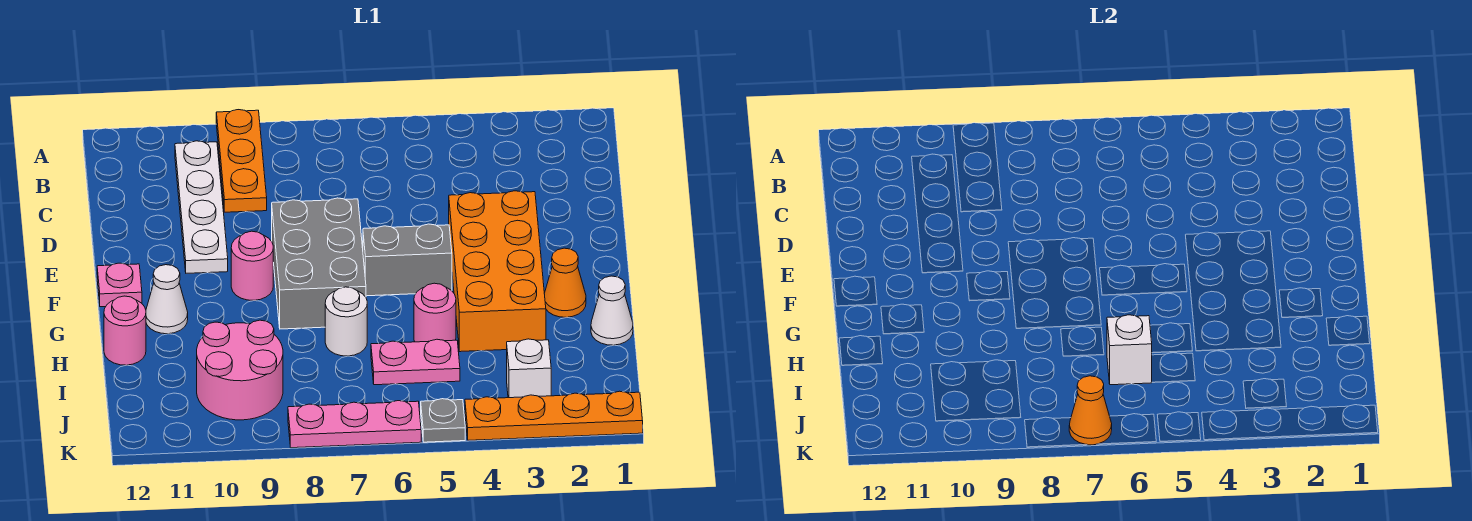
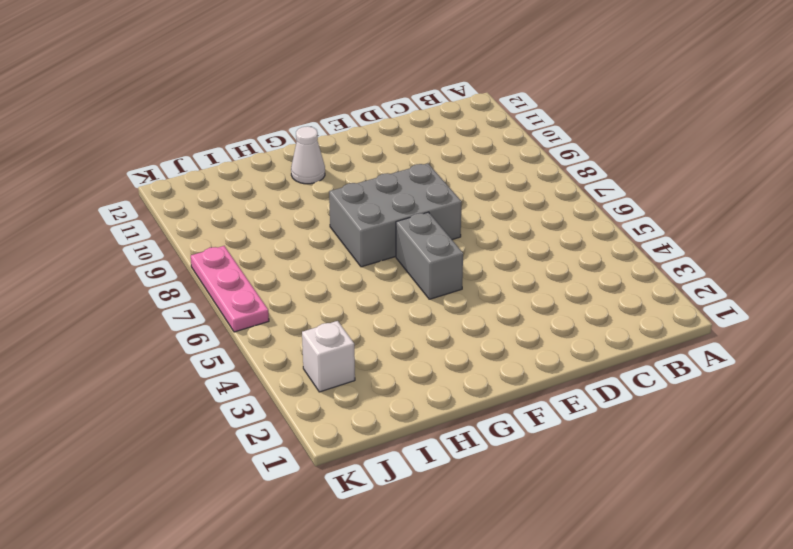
none -> orange plate A9:C9 level 1
none -> white plate B10:E10 level 1
none -> orange brick E3:H4 level 1

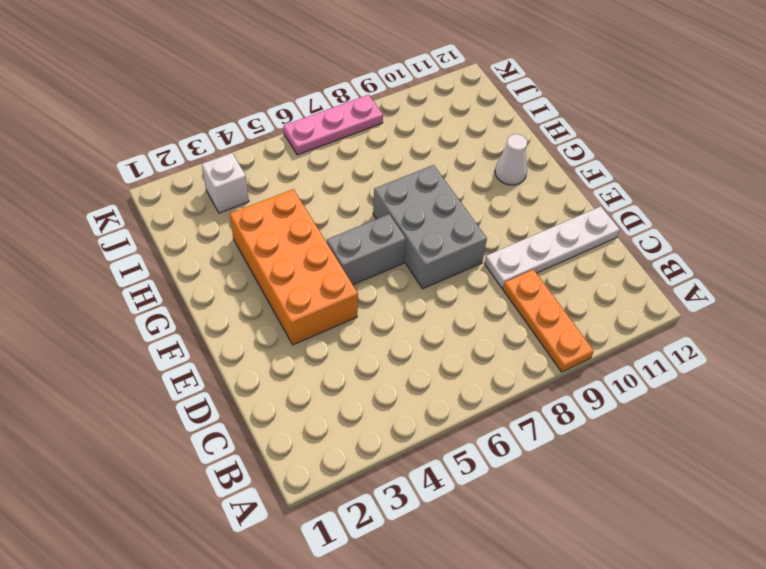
white plate D9:D12 level 1 -> white plate B10:E10 level 1
none -> pink round brick F9 level 1
none -> pink plate F12 level 1
none -> orange cone G2 level 1

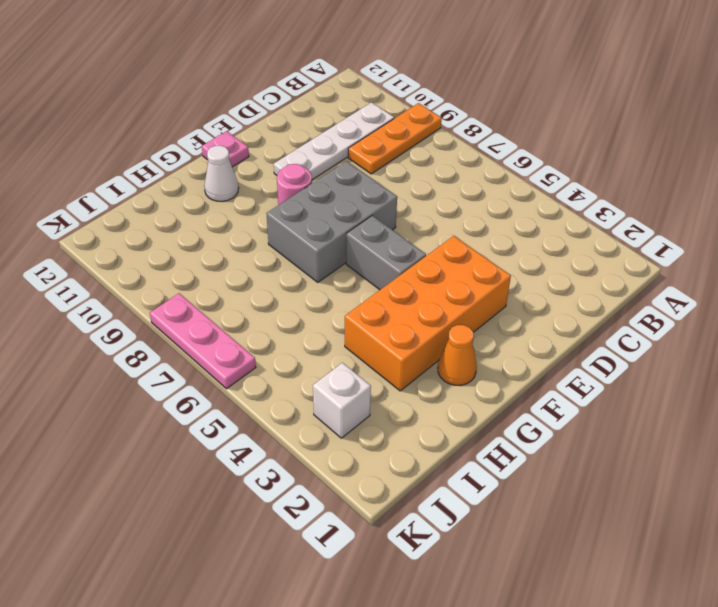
none -> white cone H1 level 1
none -> pink round brick H5 level 1
none -> white round brick H7 level 1

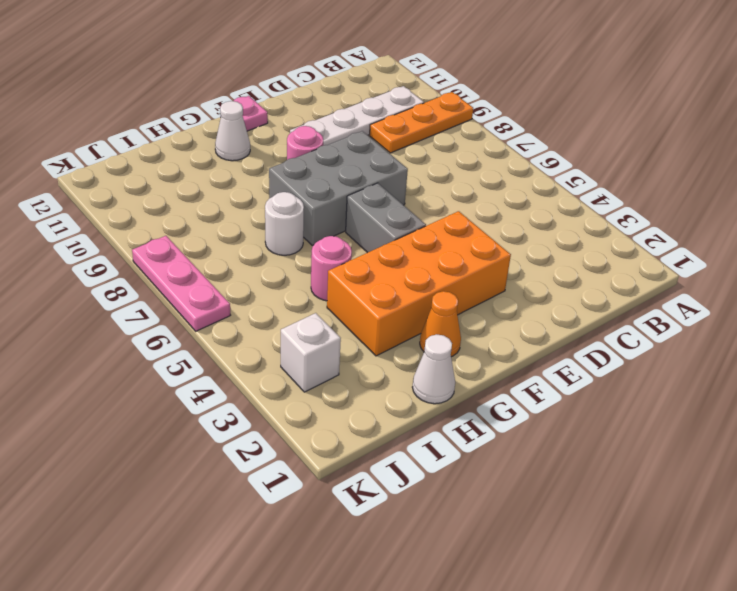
none -> pink round brick H12 level 1
none -> pink plate I5:I6 level 1
none -> pink round brick I9:J10 level 1

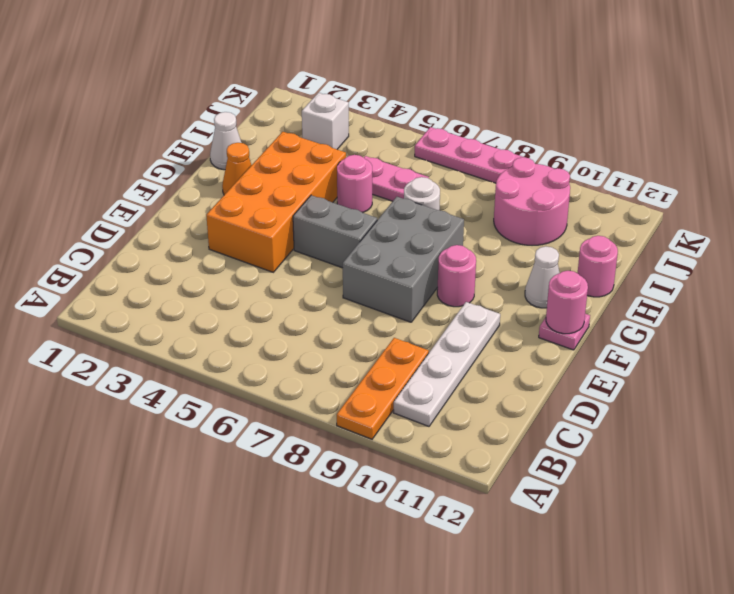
pink round brick F12 level 2 -> none
none -> orange plate K1:K4 level 1
none -> grey plate K5 level 1
none -> white brick I6 level 2

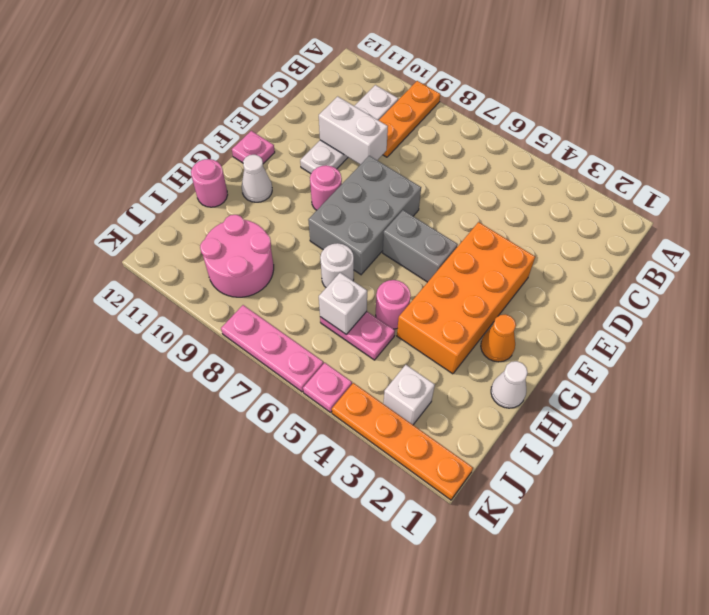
white brick D9:D10 level 2 -> none
pink plate K5 level 1 -> grey plate K5 level 1
none -> orange cone K7 level 2

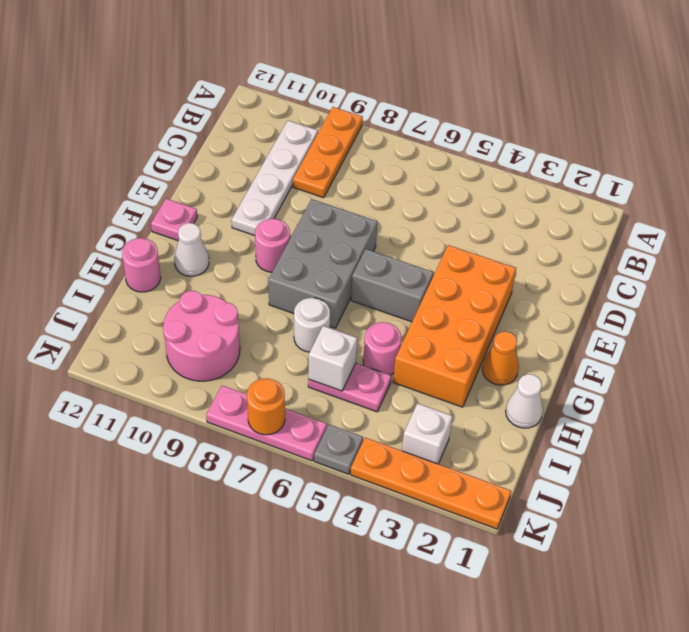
orange round brick K7 level 2 -> orange cone K7 level 2

